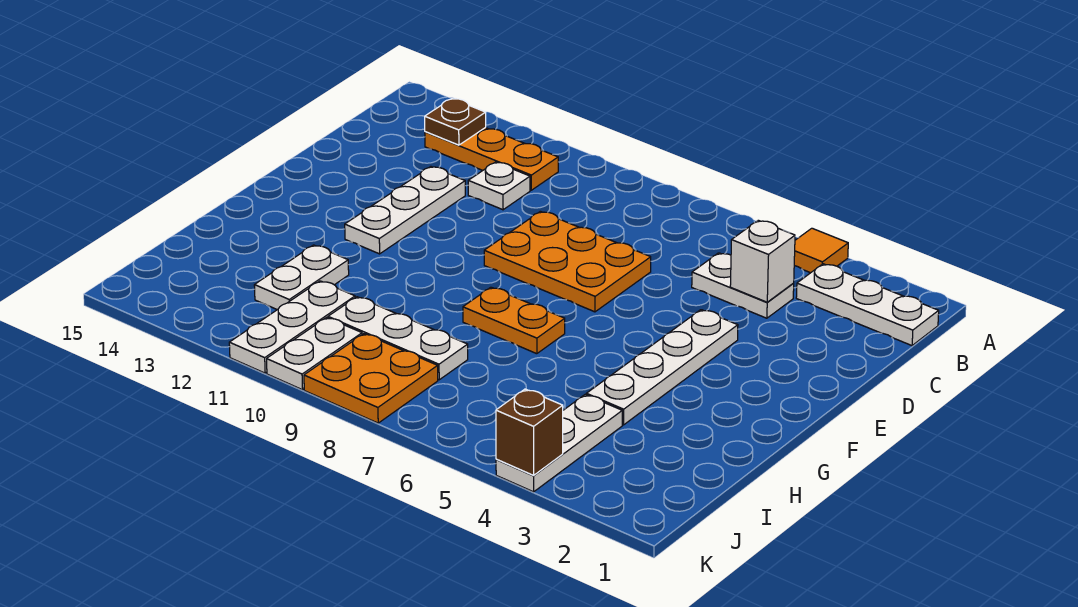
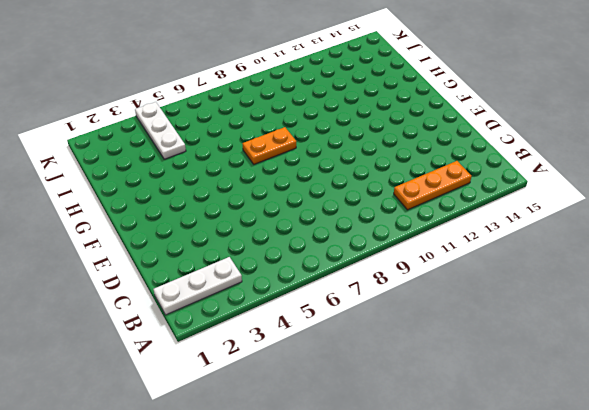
none -> orange tile A4 level 1
none -> white plate C4:C5 level 1
none -> white plate C11 level 1

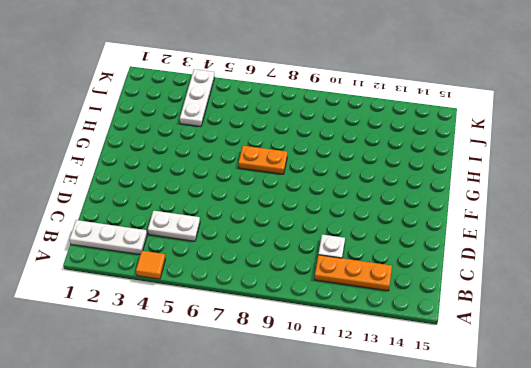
none -> orange plate D7:E9 level 1
none -> white plate D12:F12 level 1
none -> white plate E4:H4 level 1

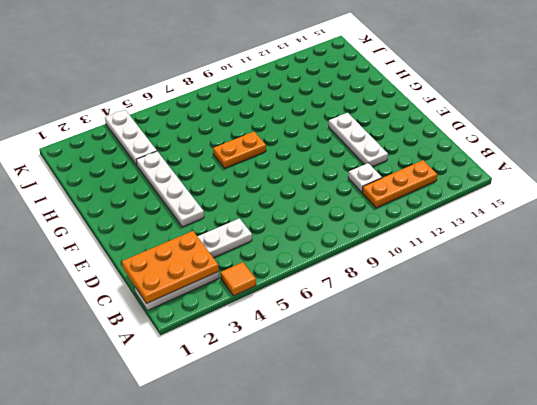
orange plate B1:C3 level 2 -> orange plate D7:E9 level 1
none -> white plate H12:I12 level 1
none -> white plate I8:I10 level 1
none -> white plate I11:K11 level 1

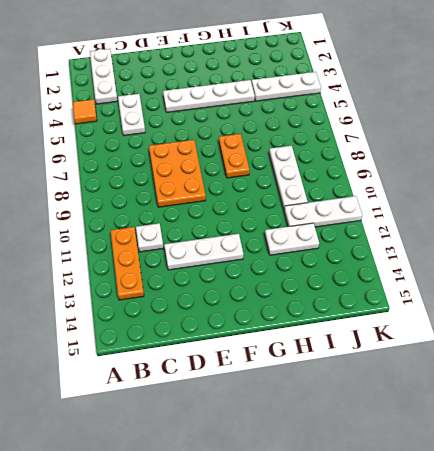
none -> orange plate J8:K9 level 1
none -> white plate J10:K10 level 1
none -> brown plate B13 level 2

